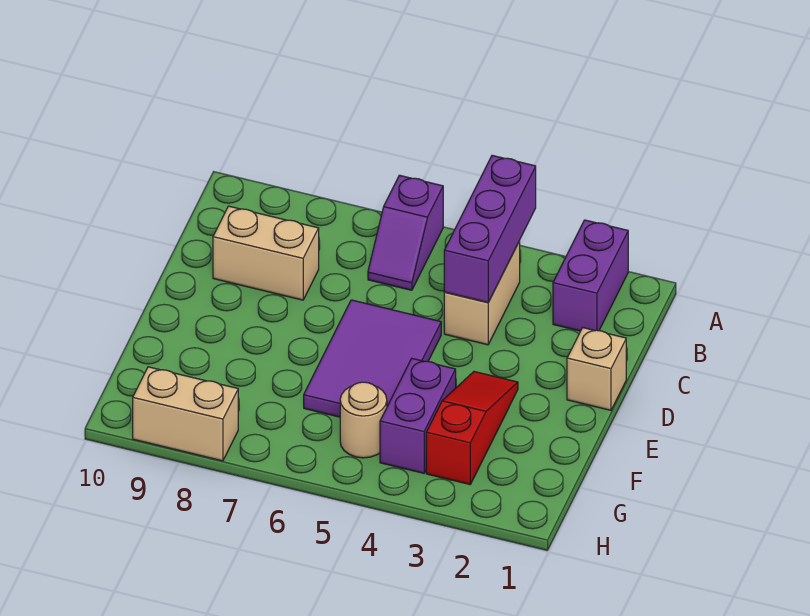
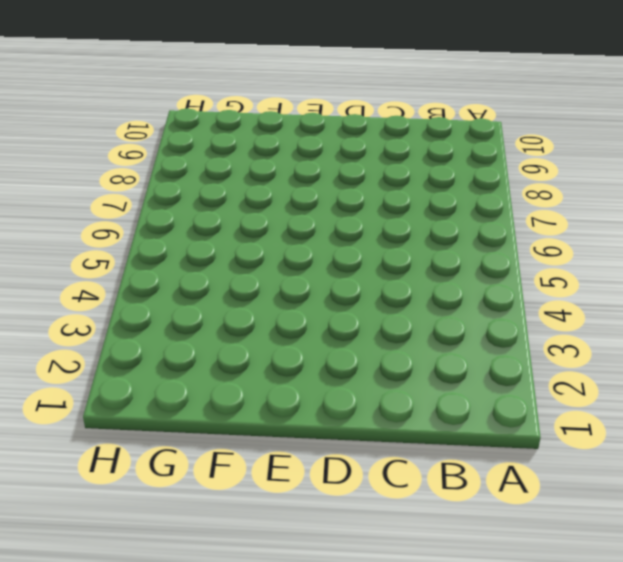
none -> purple brick A2:B2 level 1
none -> purple slope A6:B6 level 1 top A

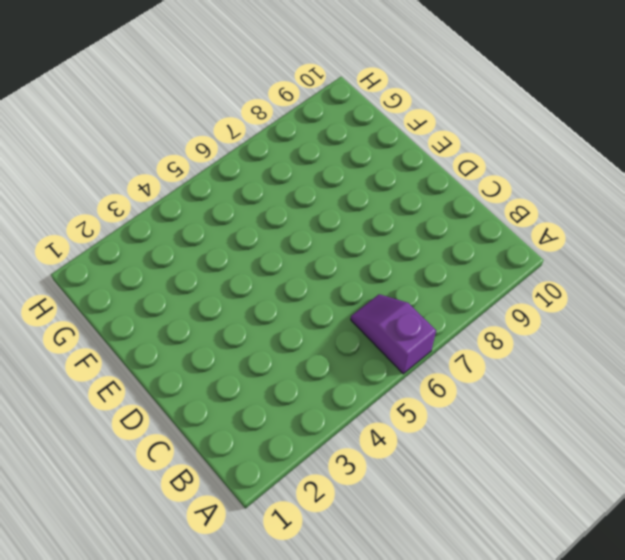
none -> purple brick A2:B2 level 1
none -> tan brick B4:C4 level 1

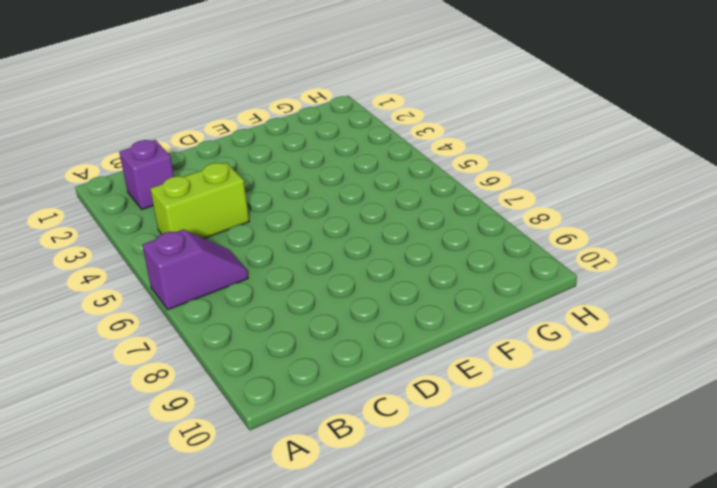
purple brick B2 level 1 -> purple brick A2:B2 level 1
lime brick B4:C4 level 1 -> tan brick B4:C4 level 1
none -> tan brick C8:C9 level 1
none -> tan brick D1 level 1

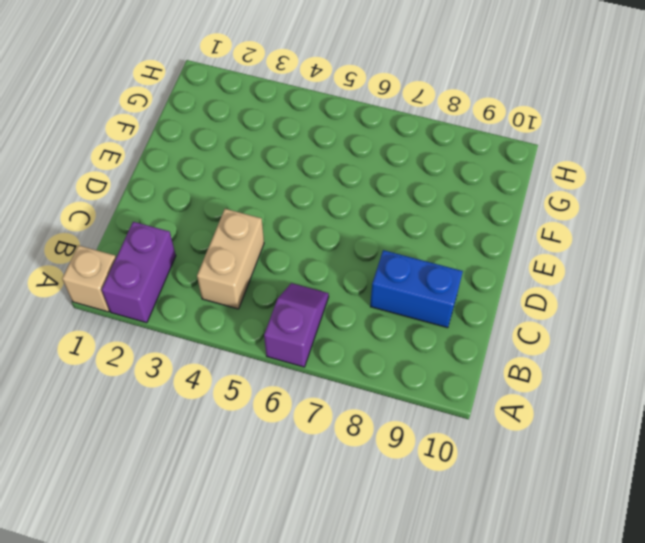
tan brick A1 level 1 -> tan brick D1 level 1
blue brick C8:C9 level 1 -> tan brick C8:C9 level 1
none -> purple tile D5:F6 level 1
none -> red slope E3:G3 level 1 top G

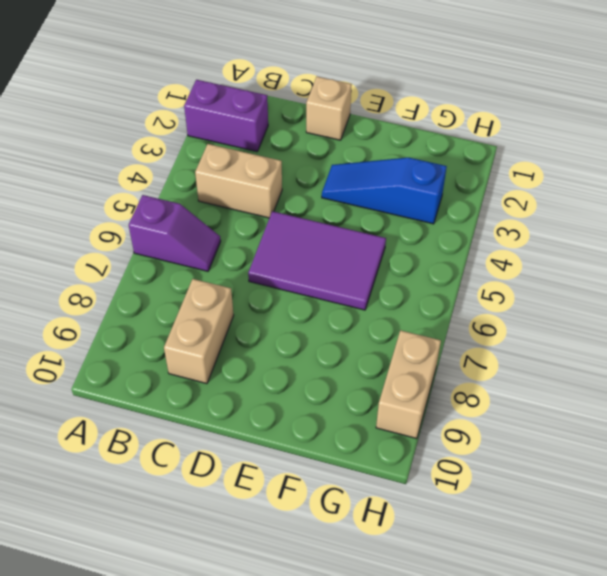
blue slope E3:G3 level 1 top G -> red slope E3:G3 level 1 top G
none -> purple brick F4:G4 level 1
none -> tan round brick G5 level 1

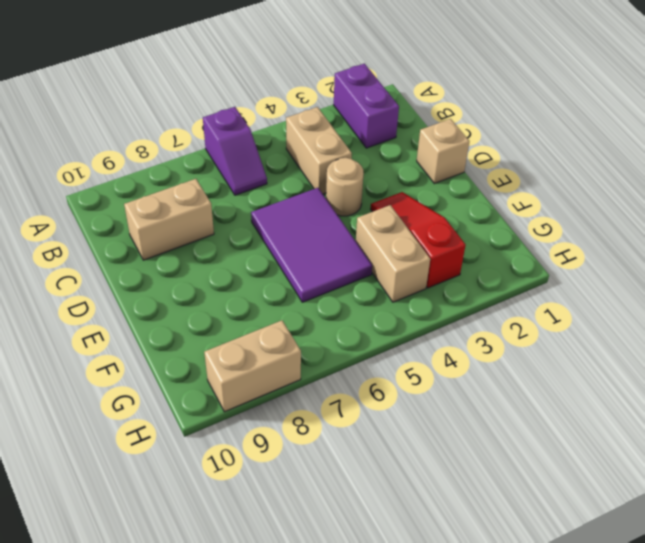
tan round brick D4 level 1 -> tan round brick G5 level 1
tan brick F4:G4 level 1 -> purple brick F4:G4 level 1
none -> purple brick A4:C4 level 2

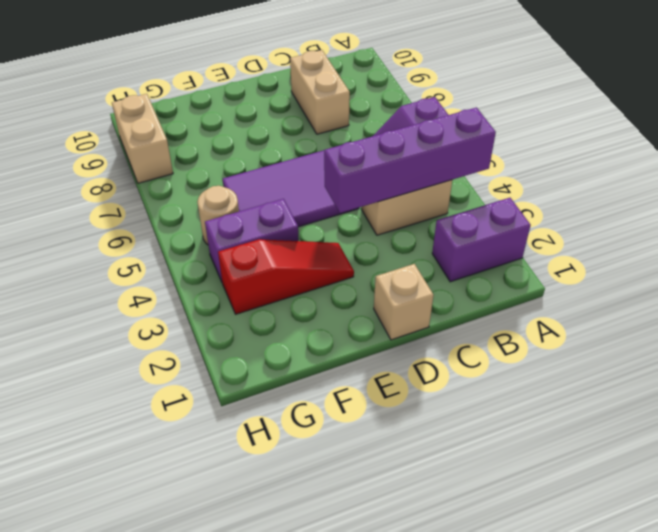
purple brick A4:D4 level 2 -> purple brick A4:C4 level 2

